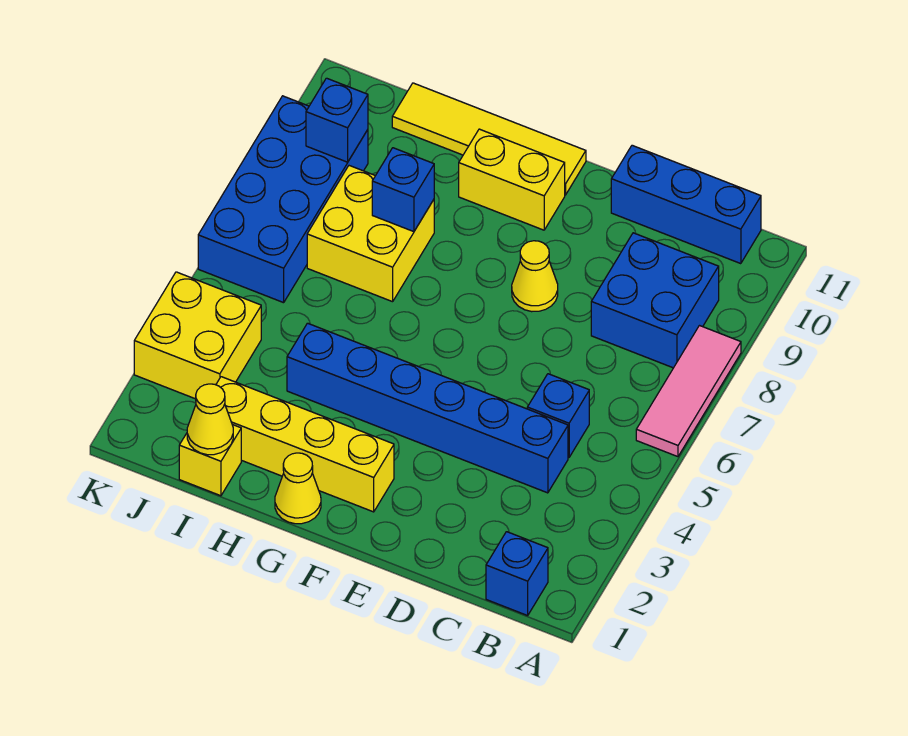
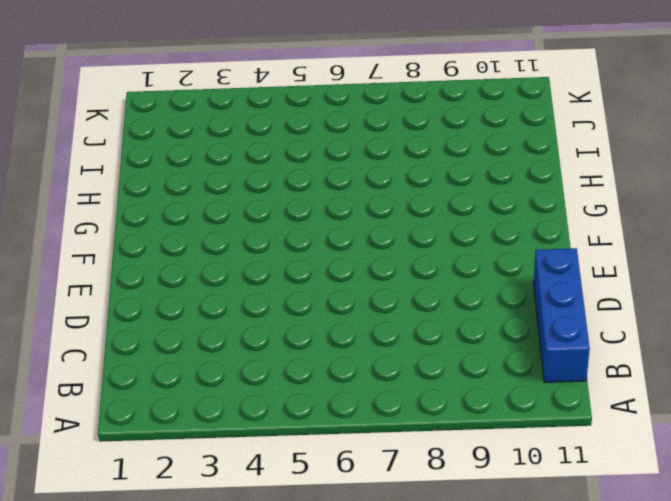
none -> pink tile A6:A8 level 1
none -> blue brick B1 level 1
none -> blue brick B8:C9 level 1

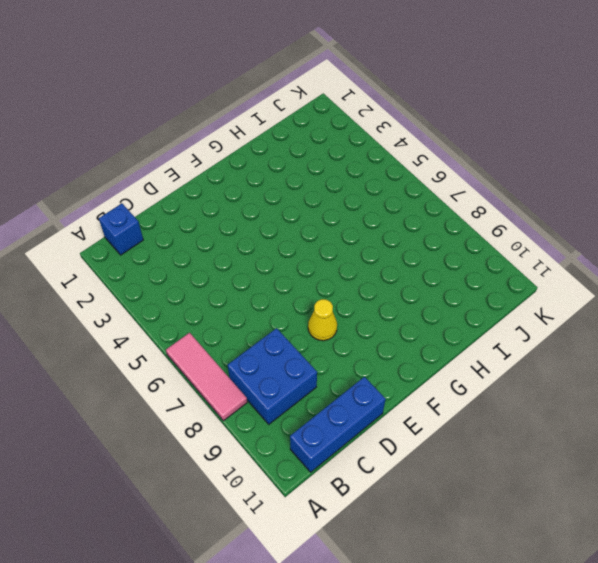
none -> blue brick C4:H4 level 1
none -> blue brick C5 level 1
none -> yellow brick F2:I2 level 1

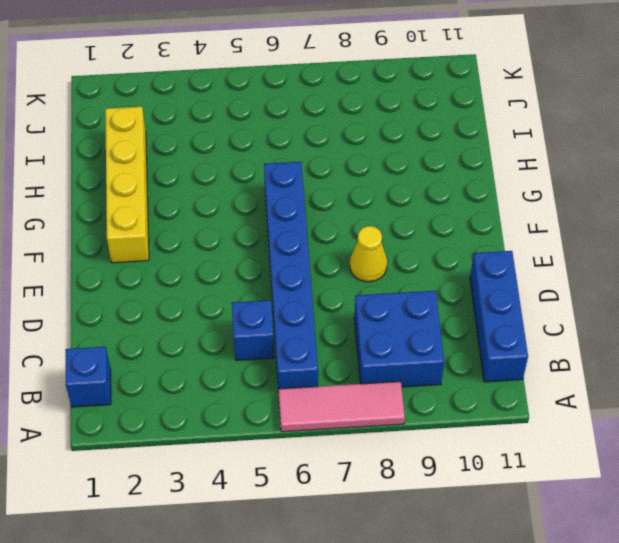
blue brick B6:G6 level 1 -> blue brick C4:H4 level 1
none -> yellow brick F10:G10 level 1
none -> yellow tile F11:I11 level 1
none -> yellow cone G1 level 1

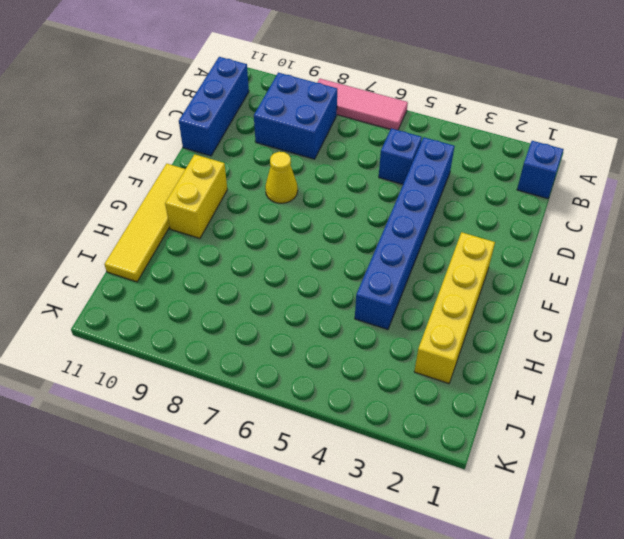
none -> yellow cone G1 level 1
none -> yellow brick H7:I8 level 1
none -> yellow brick I1 level 1

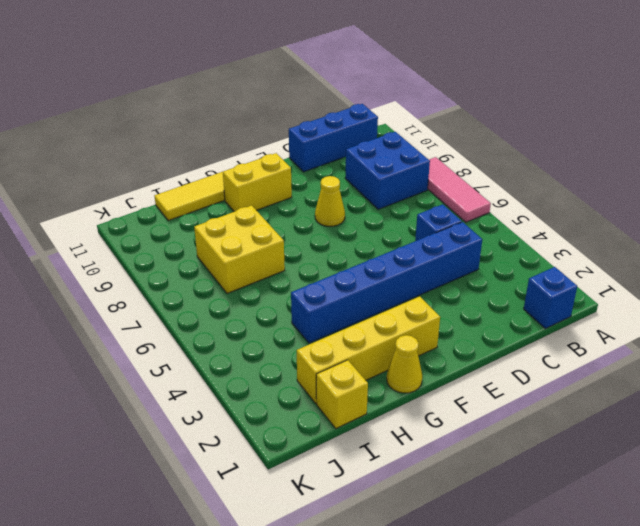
none -> yellow brick J3:K4 level 1
none -> blue brick J6:K9 level 1
none -> blue brick H8 level 2

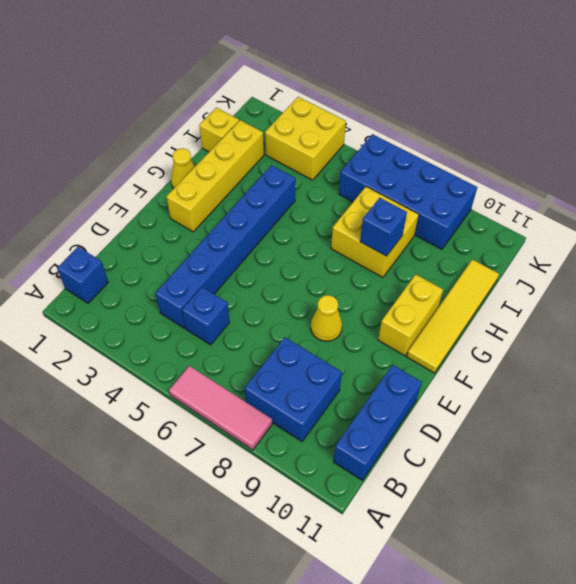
none -> yellow cone I1 level 2
none -> blue brick J9 level 2

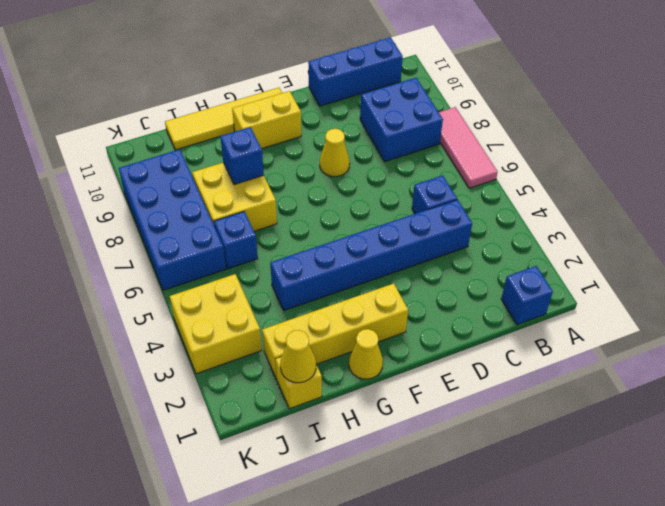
blue brick I6 level 1 -> blue brick J9 level 2

